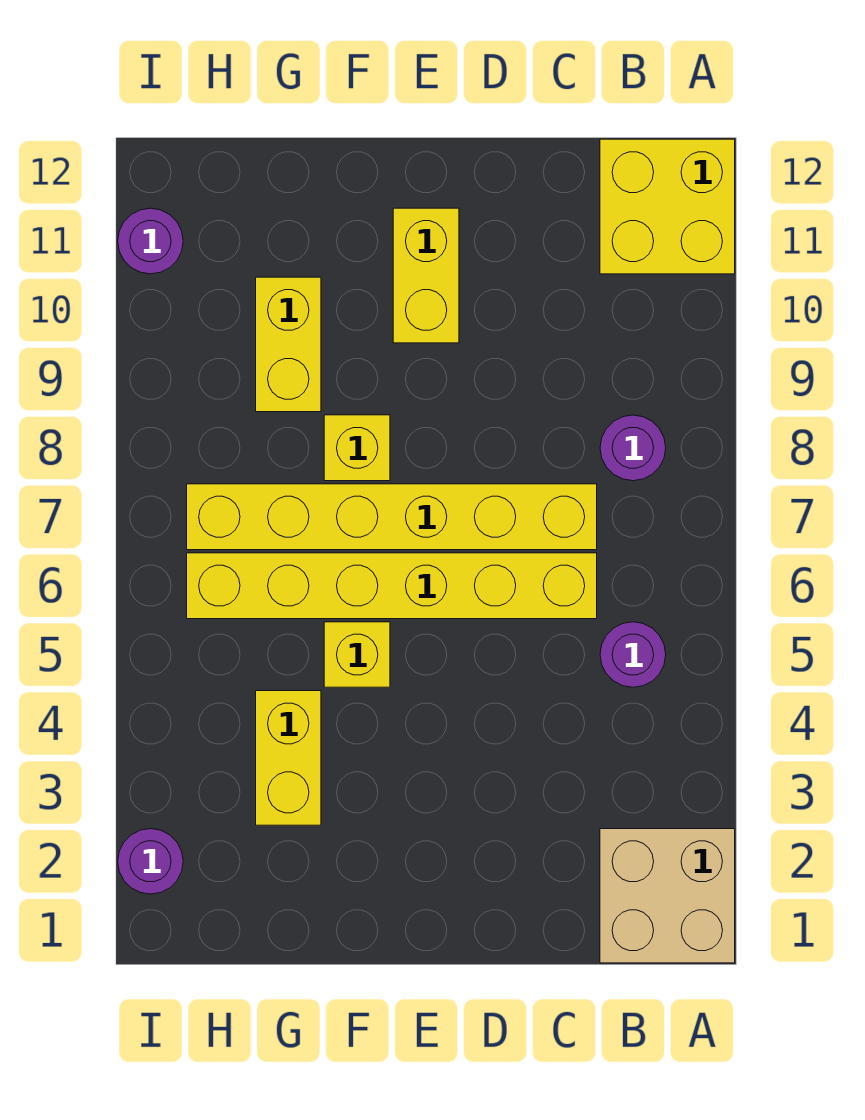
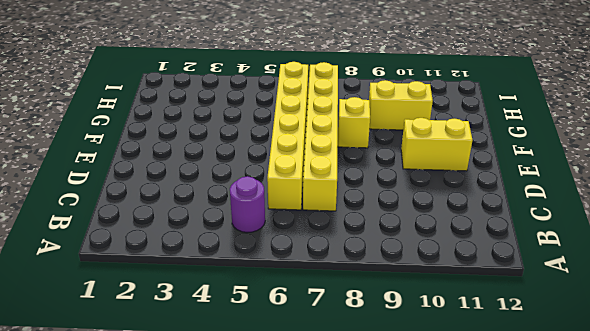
none -> tan brick A1:B2 level 1
none -> yellow brick A11:B12 level 1
none -> purple round brick B8 level 1

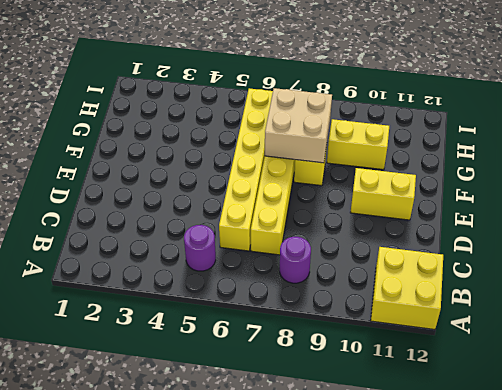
tan brick F7:G8 level 2 -> tan brick A1:B2 level 1
none -> yellow brick F5 level 1
none -> yellow brick G3:G4 level 1
none -> purple round brick I2 level 1

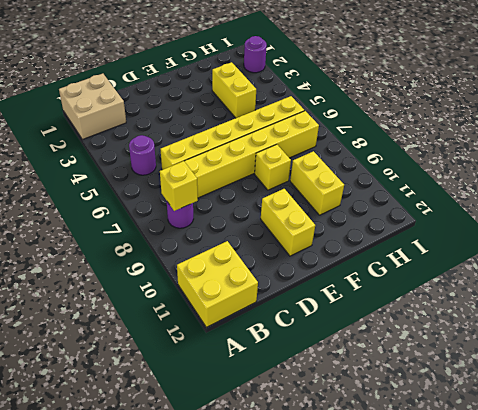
yellow brick B8 level 2 -> yellow brick F5 level 1
none -> purple round brick I11 level 1

